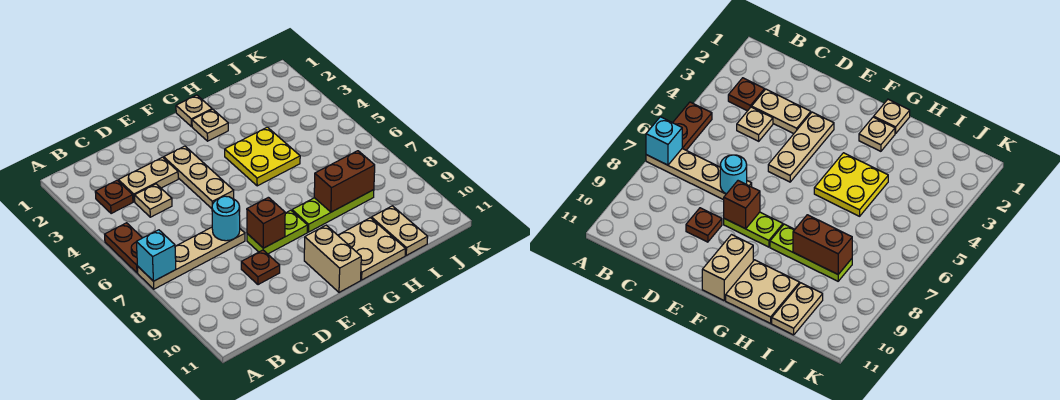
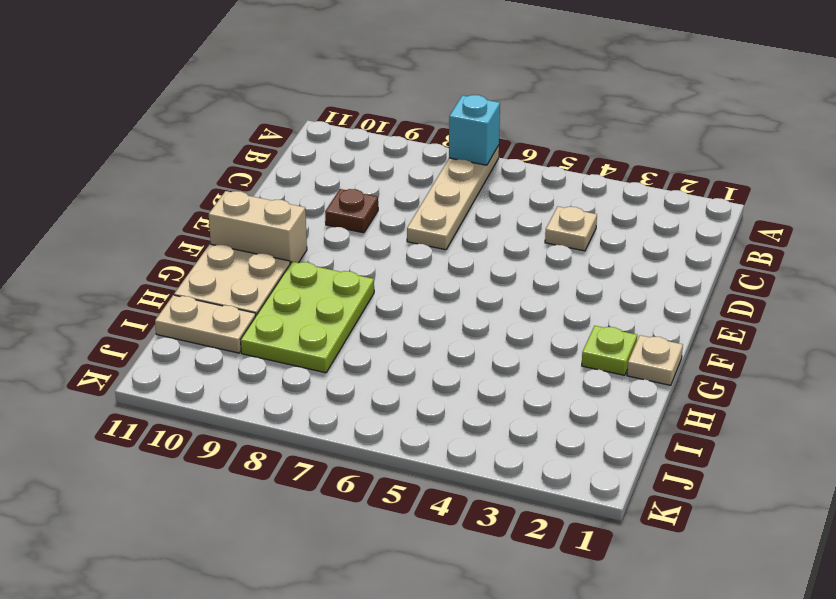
lime plate G2 level 1 -> tan plate G2 level 1
lime plate G8:I9 level 1 -> lime plate G8:I8 level 1
none -> brown plate A5:A6 level 1
none -> brown plate B3 level 1
none -> tan plate C3:D3 level 1

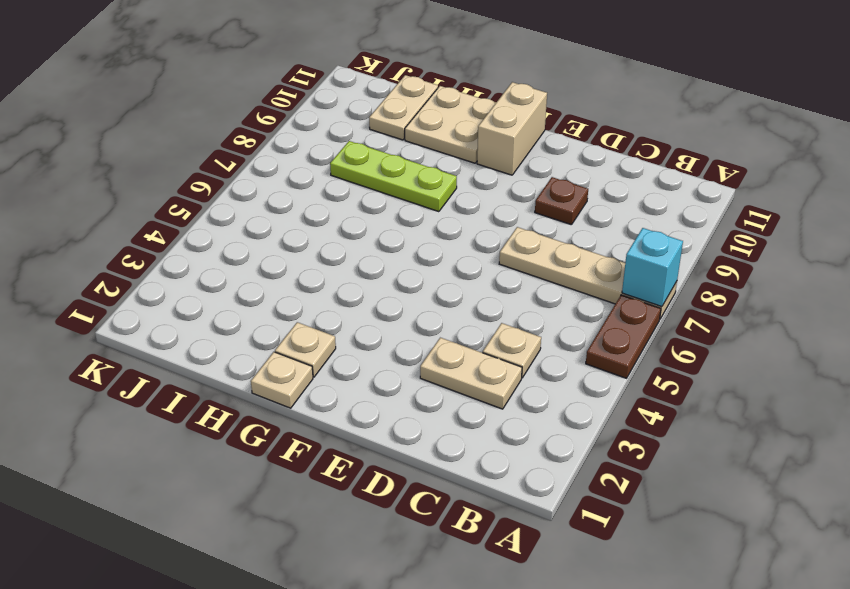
none -> brown plate B3 level 1
none -> tan plate E3:E5 level 1
none -> lime plate E8:F8 level 1

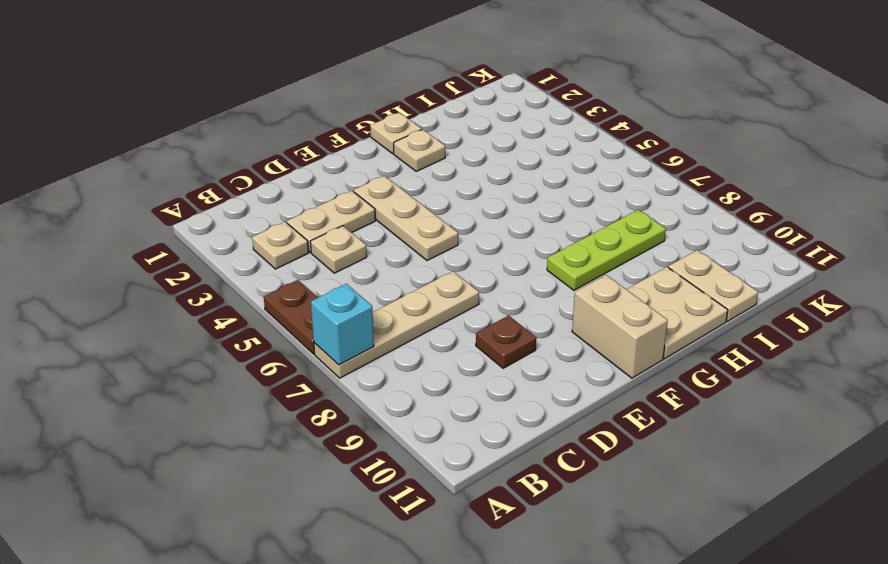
tan plate B3 level 1 -> brown plate B3 level 1
none -> lime plate E8:F8 level 1
none -> yellow plate G4:H5 level 1
none -> cyan round brick D7 level 2

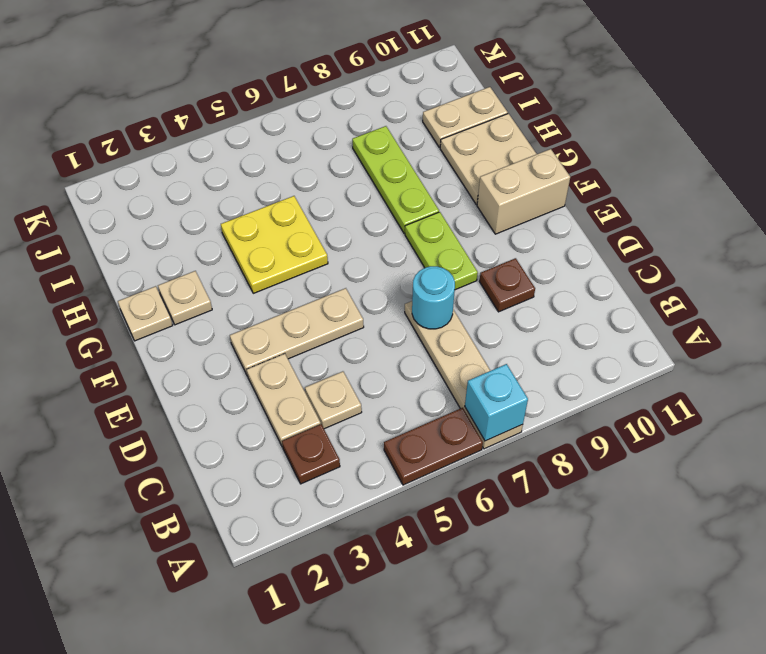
none -> brown brick E8 level 2
none -> brown brick H8:I8 level 2

